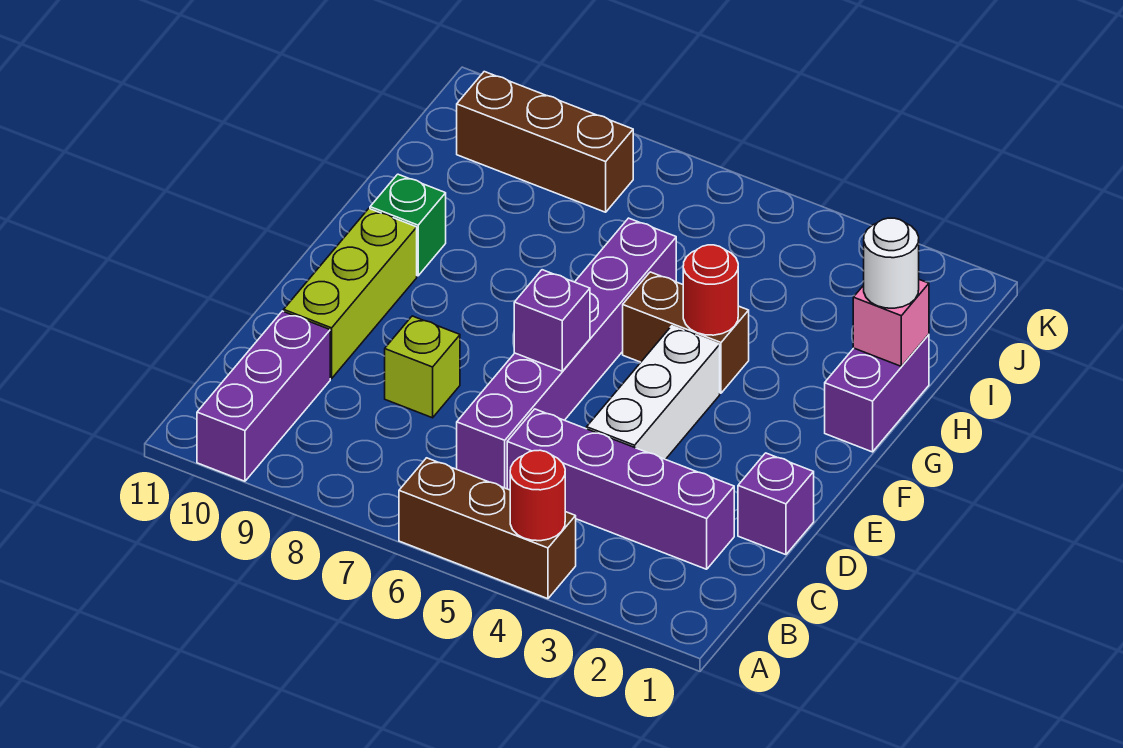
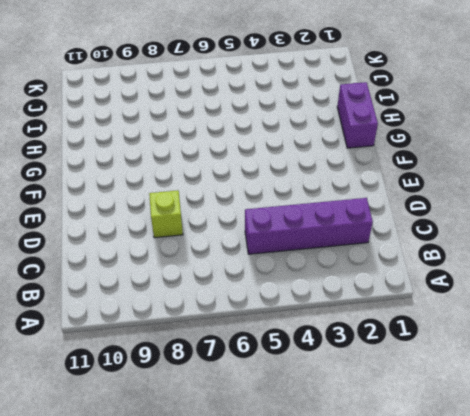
none -> brown brick A4:A6 level 1
none -> purple brick A10:C10 level 1
none -> purple brick C6:H6 level 1

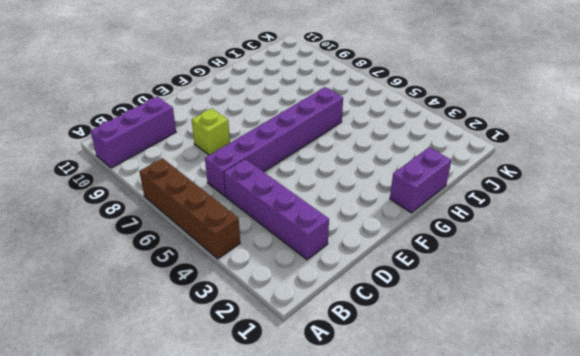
brown brick A4:A7 level 1 -> brown brick A4:A6 level 1
none -> purple brick D1 level 1
none -> white brick D4:F4 level 1
none -> lime brick D10:F10 level 1

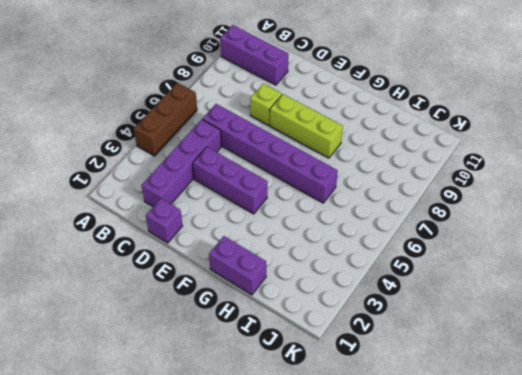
purple brick D4:F4 level 1 -> white brick D4:F4 level 1
lime brick E8:G8 level 1 -> lime brick D10:F10 level 1
none -> brown brick G4:G5 level 1
none -> green brick G10 level 1
none -> brown brick J8:J10 level 1

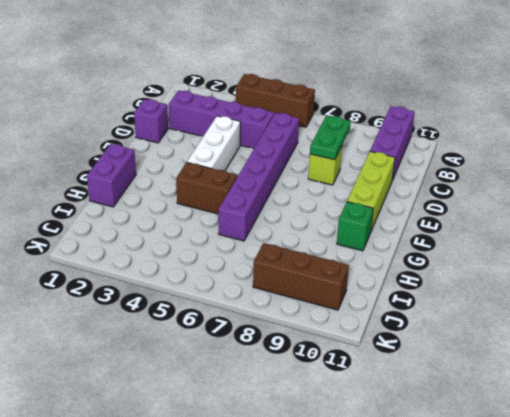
green plate C8:D8 level 2 -> none
none -> red round brick A4 level 2
none -> purple brick E6 level 2
none -> red round brick G4 level 2

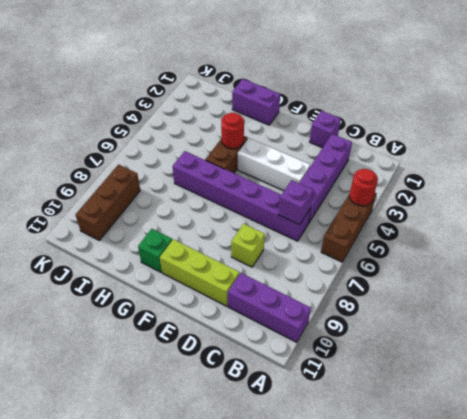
purple brick C6 level 2 -> purple brick E6 level 2
none -> pink brick H1 level 2
none -> white round brick H1 level 3

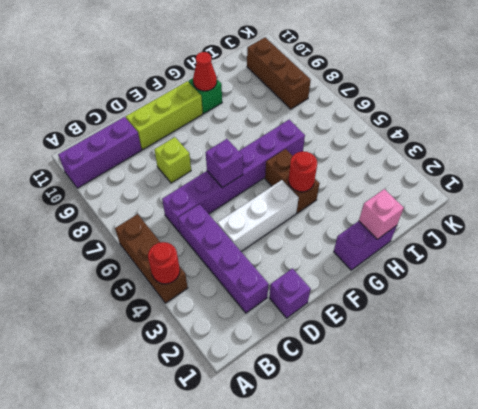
red cone G10 level 2 -> none
none -> white round brick H1 level 3

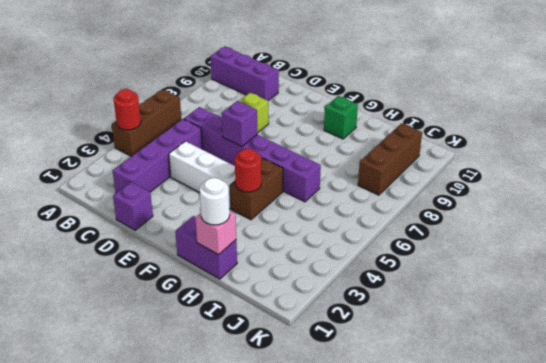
none -> lime brick D10:F10 level 1

